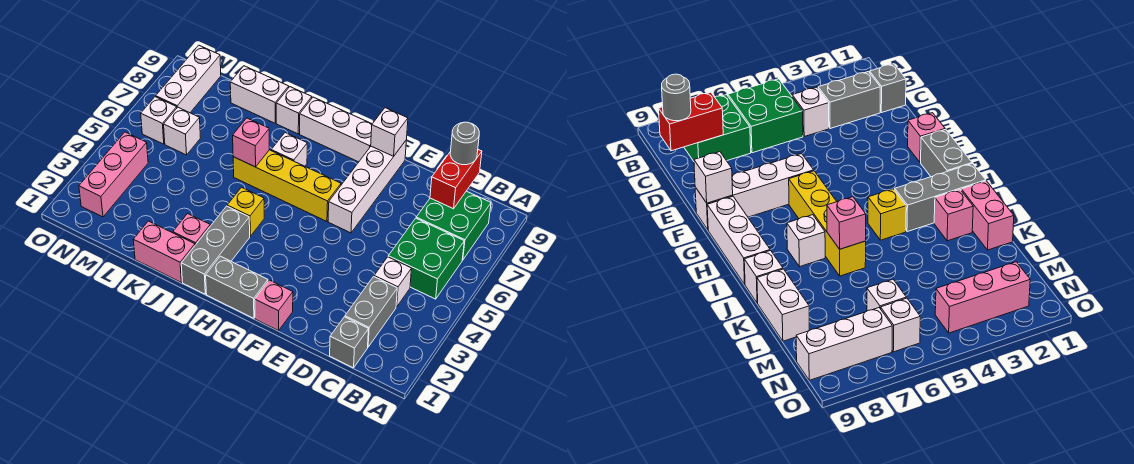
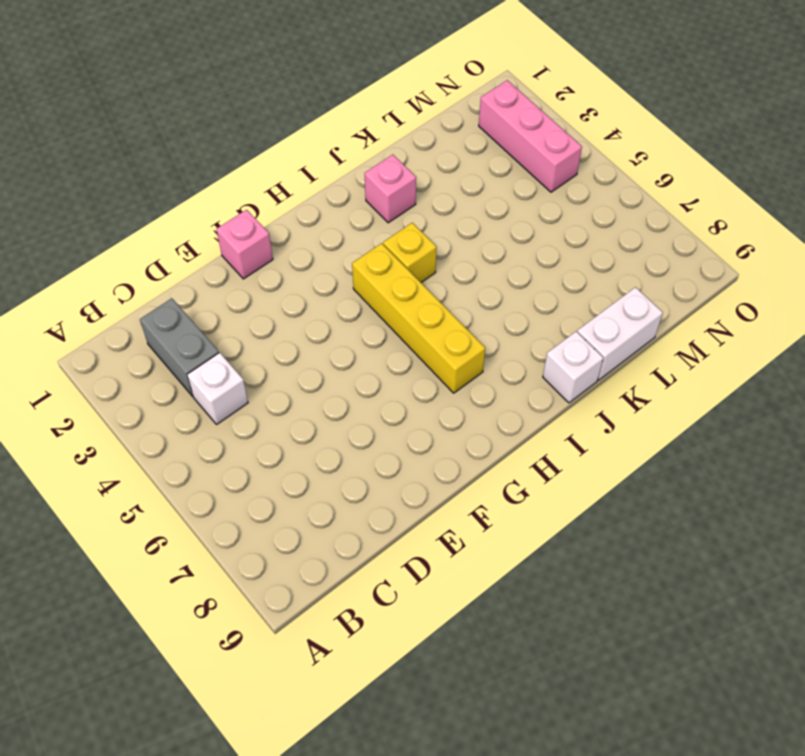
yellow brick H4:H7 level 1 -> yellow brick G6:J6 level 1
none -> green brick B5:C6 level 1
none -> green brick B7:C8 level 1
none -> grey brick C1 level 1

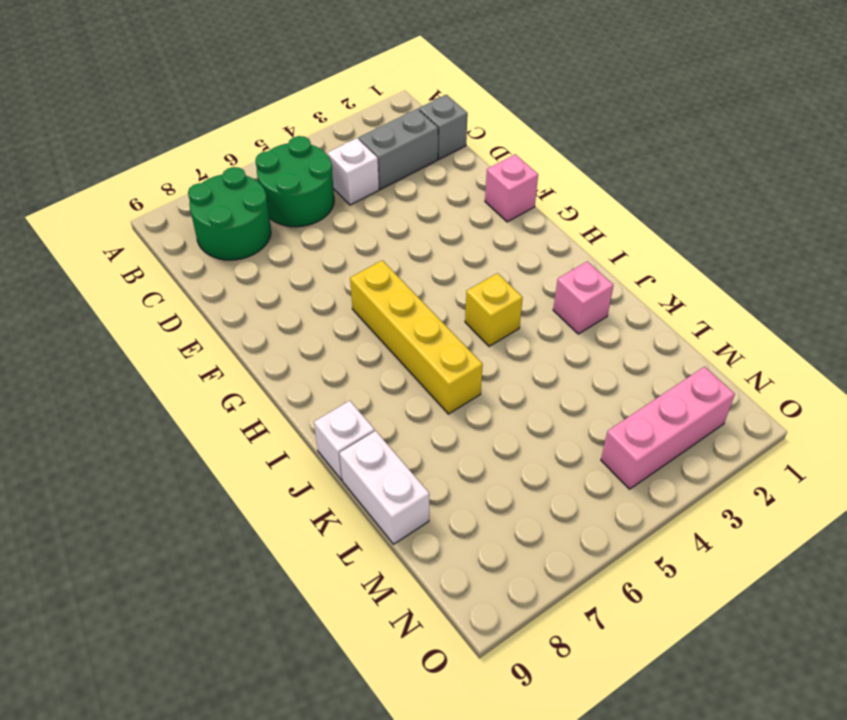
green round brick B5:C6 level 1 -> green brick B5:C6 level 1
green round brick B7:C8 level 1 -> green brick B7:C8 level 1
none -> white brick F6:F9 level 1
none -> grey brick G1:H1 level 1
none -> white brick G9:I9 level 1

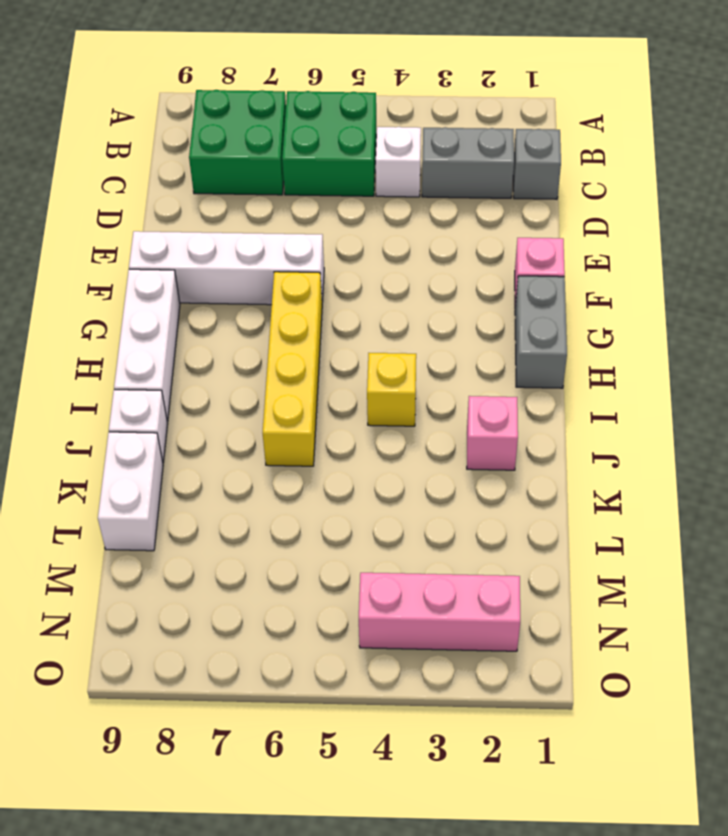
none -> grey brick I1:I3 level 1
none -> white brick I7 level 1
none -> pink brick J1:K1 level 1

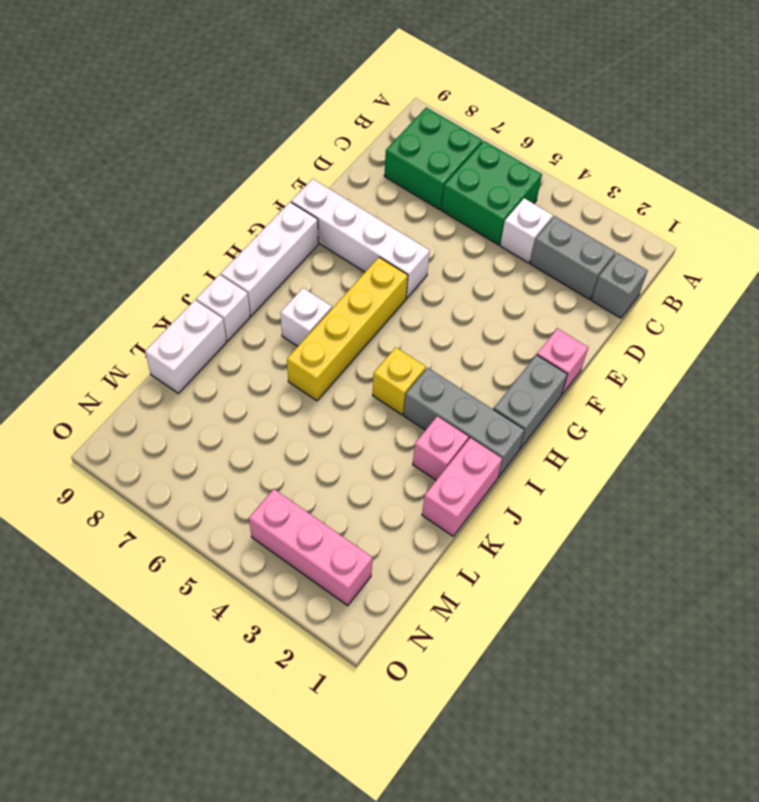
none -> white brick M6 level 1
none -> white brick N6 level 1
none -> white brick N7:N9 level 1

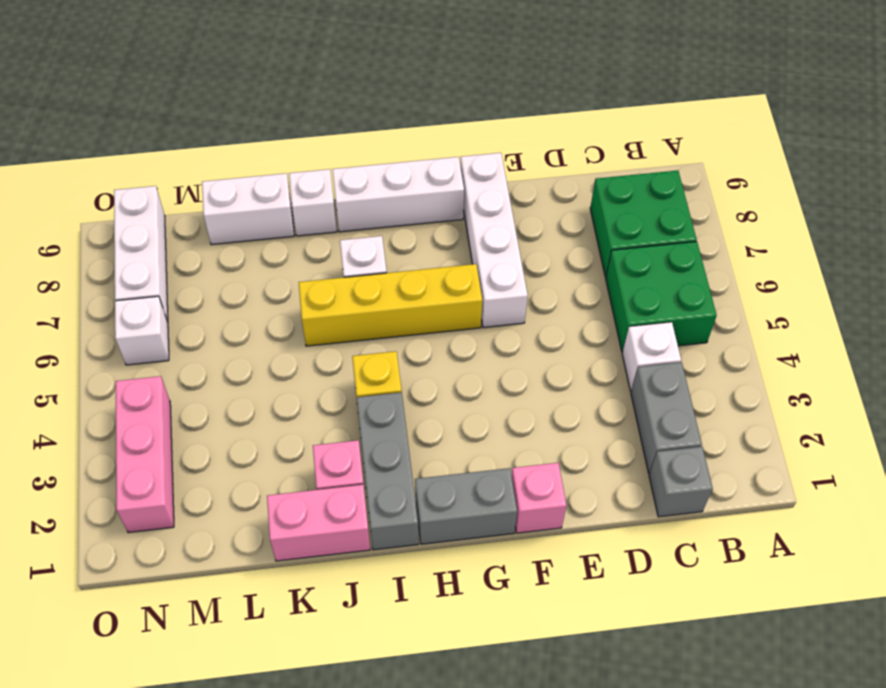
none -> white brick M6 level 1
none -> red brick C8:C9 level 2
none -> white brick F9 level 2

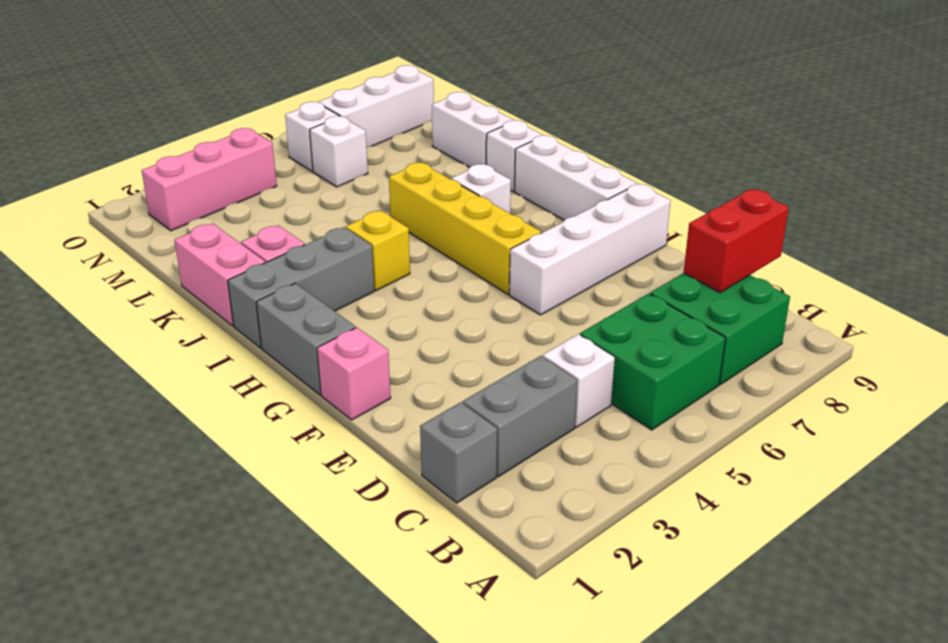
none -> white brick F9 level 2
none -> pink brick J6 level 2
none -> grey round brick C9 level 3

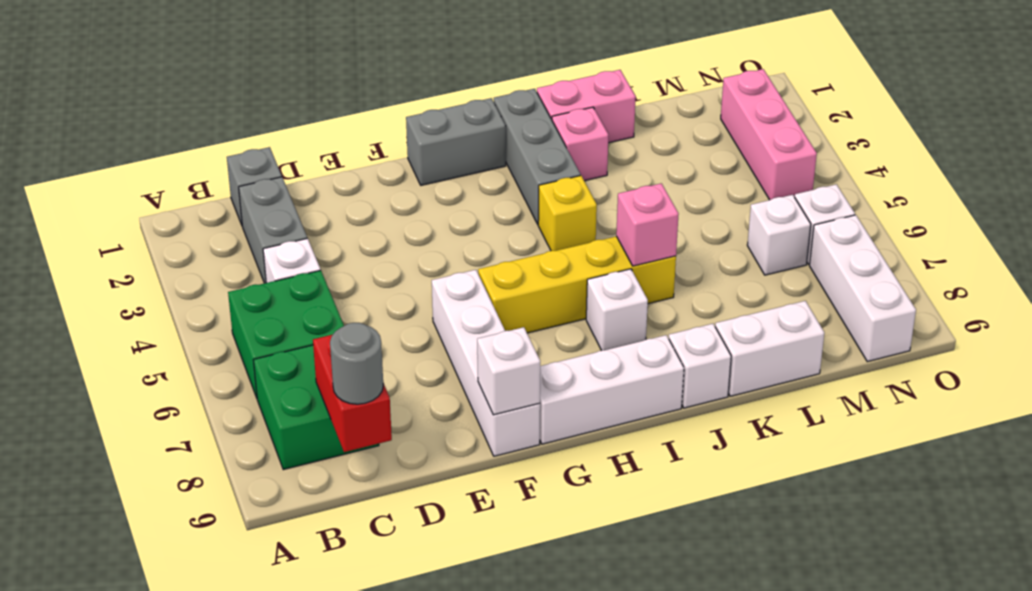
none -> pink brick F1 level 1

